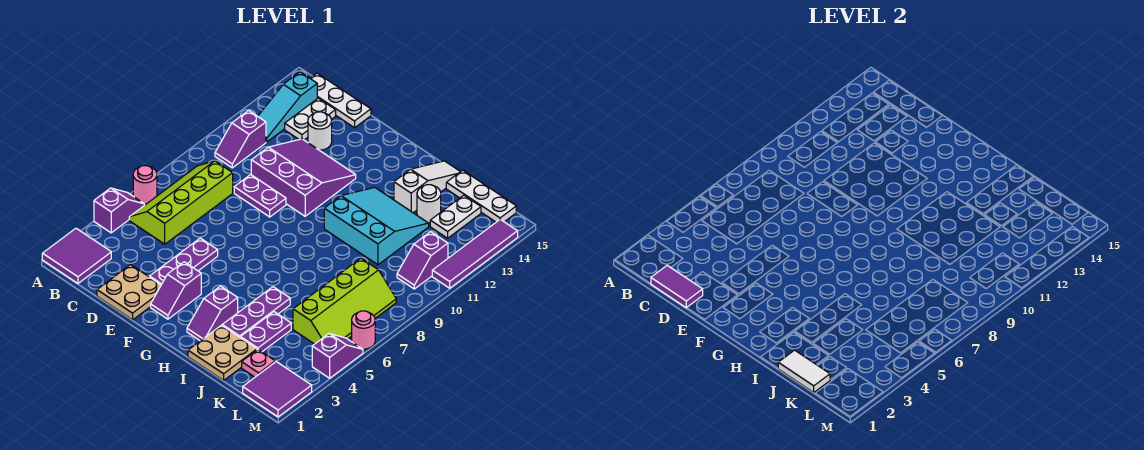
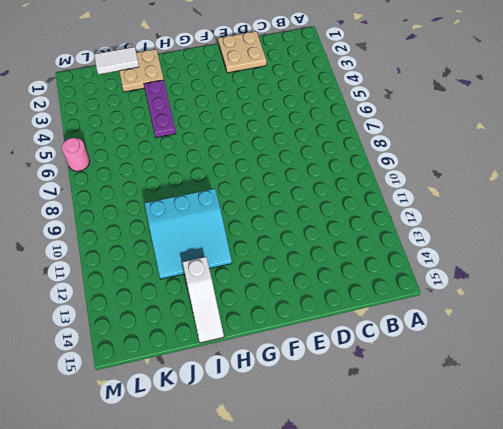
none -> purple tile A1:B2 level 1
none -> purple slope A4:A5 level 1 top 4
none -> pink round brick A6 level 1
none -> lime slope B5:C8 level 1 top C

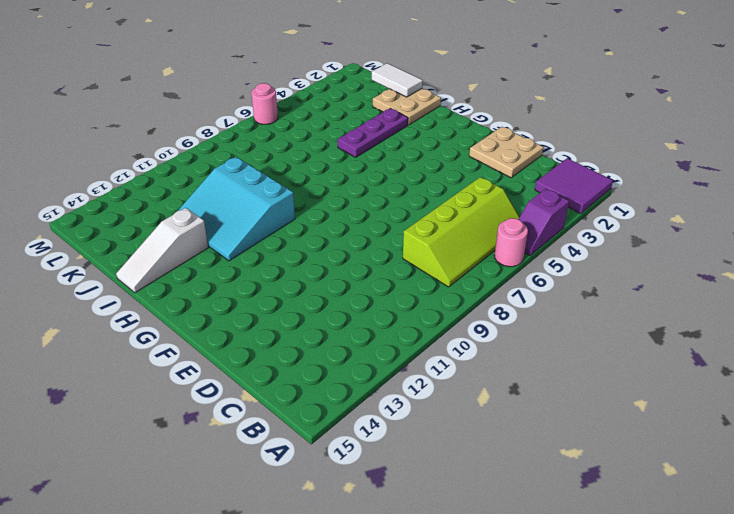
none -> purple slope B10:B11 level 1 top 11
none -> cyan slope B12:B14 level 1 top 14
none -> white plate B15:D15 level 1
none -> white plate C13:C14 level 1

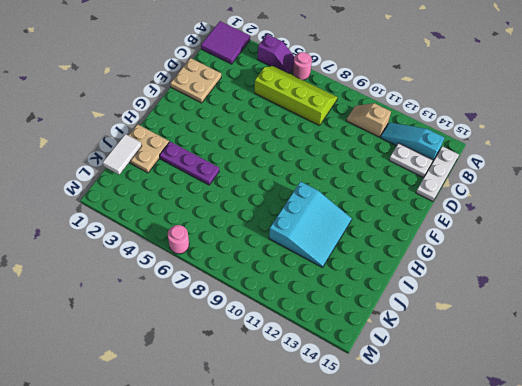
tan slope B10:B11 level 1 top 11 -> purple slope B10:B11 level 1 top 11
none -> purple plate D9:E9 level 1
none -> purple slope D10:F12 level 1 top 10
none -> white round brick D13 level 1
none -> purple plate E3:E5 level 1

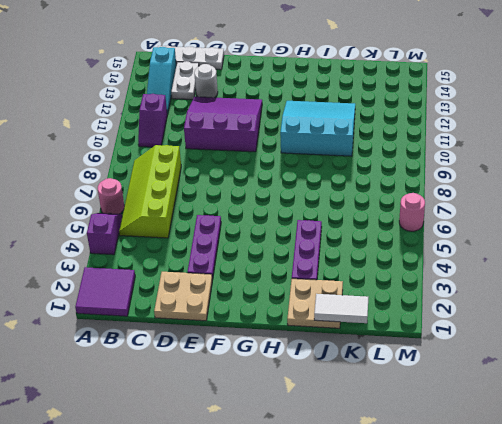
none -> purple plate D9:E9 level 1
none -> purple slope F2:F3 level 1 top 3
none -> purple slope H2:H3 level 1 top 3
none -> white slope I13:I15 level 1 top 13

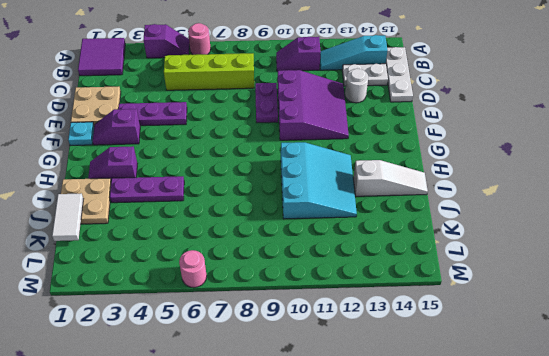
cyan plate F1 level 1 -> none
none -> purple plate J3:J4 level 1
none -> white round brick J13 level 1
none -> white plate J15:L15 level 1
none -> pink plate K2 level 1

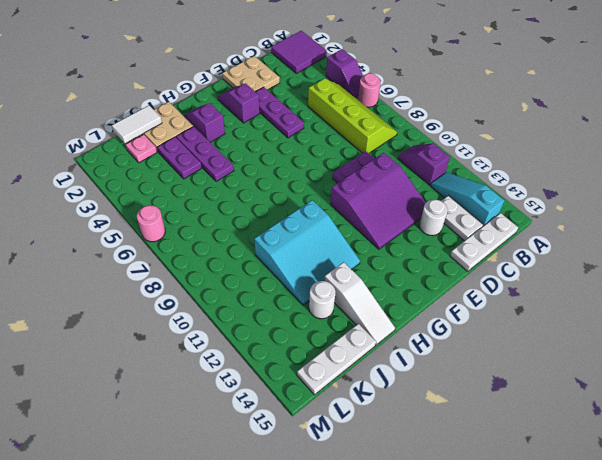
none -> lime slope K5:L8 level 1 top K
none -> white plate K13:K14 level 1
none -> purple tile L1:M2 level 1
none -> purple slope L10:L11 level 1 top 11

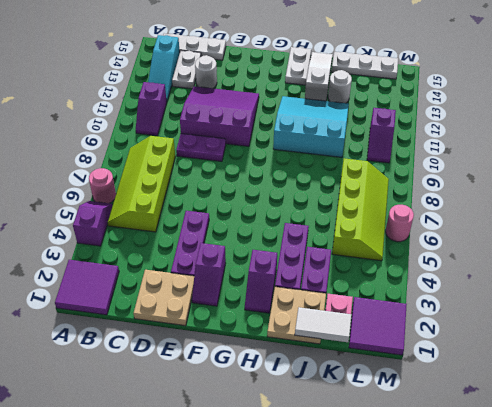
white plate H14:H15 level 1 -> white plate K13:K14 level 1
none -> purple slope M4:M5 level 1 top 4
none -> purple tile M11:M14 level 1
none -> purple tile C1:D1 level 2

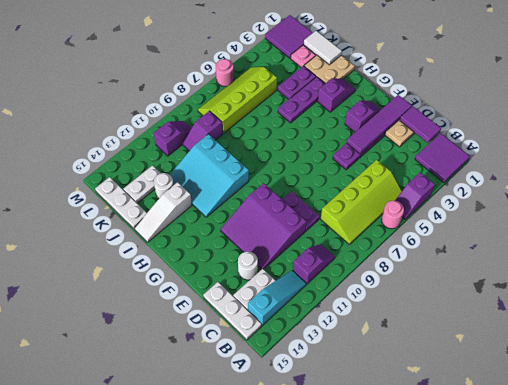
purple tile E1:E4 level 2 -> purple tile M11:M14 level 1
purple slope K9:K10 level 1 top 9 -> purple slope M4:M5 level 1 top 4

